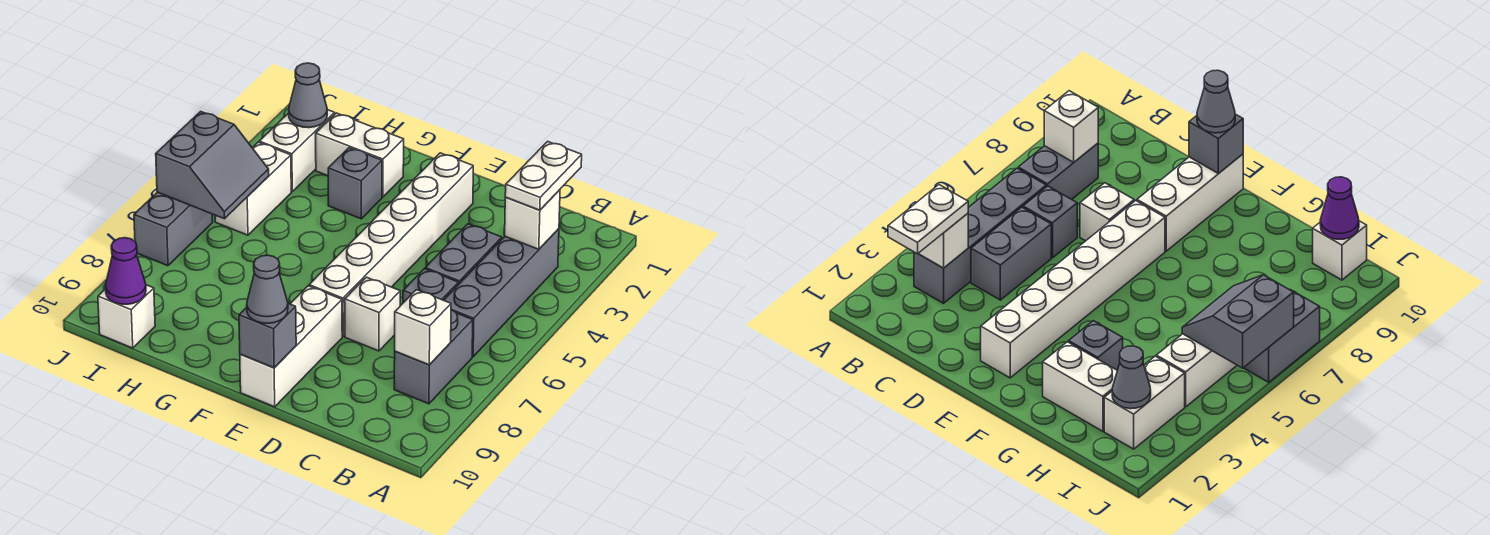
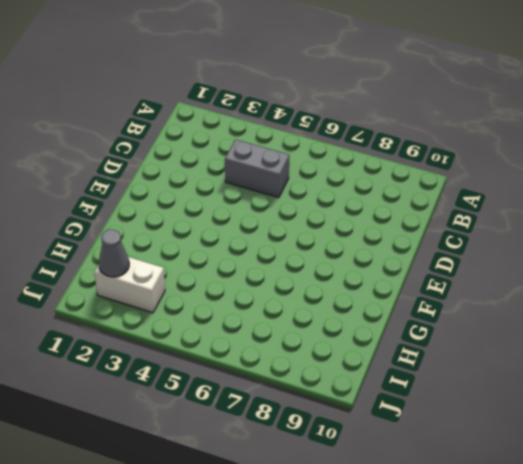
none -> grey brick B3:B6 level 1
none -> grey brick B7:B8 level 1
none -> grey brick C6 level 1

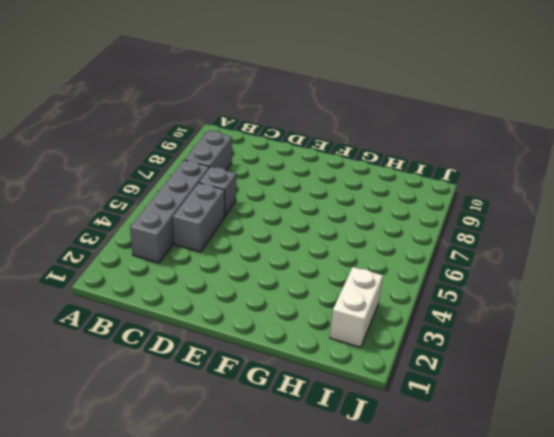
none -> white brick D7 level 1
none -> white brick E2:E7 level 1
none -> white brick E8:E10 level 1

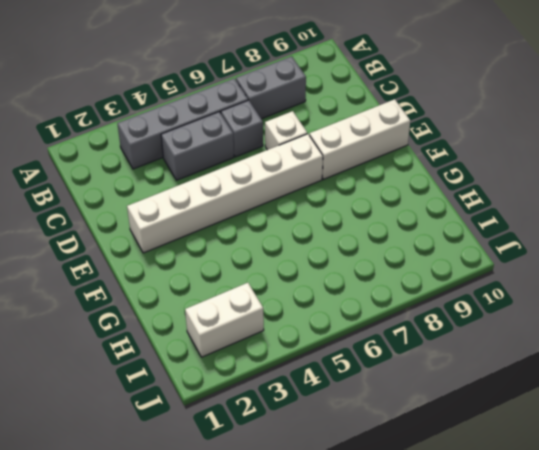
none -> white brick G2:H2 level 1
none -> grey brick G3 level 1
none -> white brick I4:I5 level 1

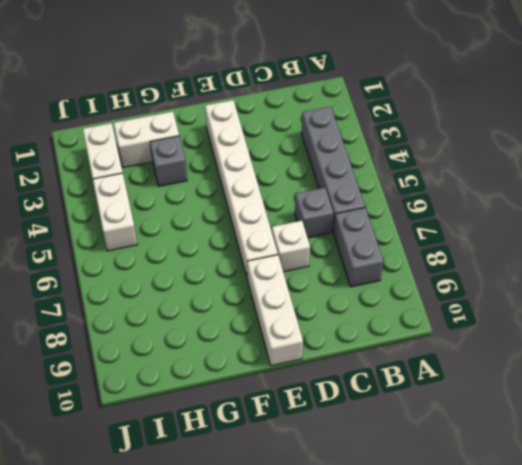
none -> grey brick C4:C5 level 1
none -> white brick I10 level 1
none -> grey brick J6:J7 level 1

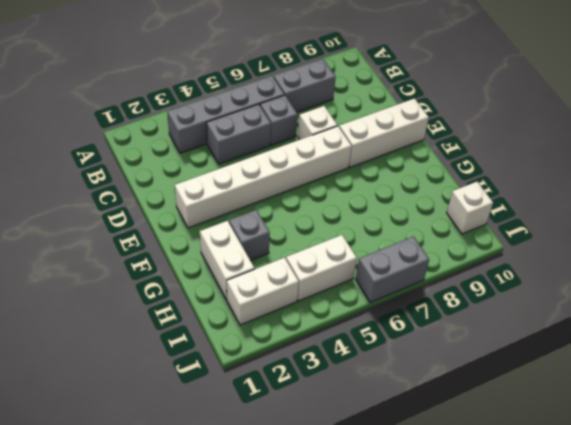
none -> white brick B3 level 2
none -> white brick B8 level 2
none -> grey brick E10 level 2

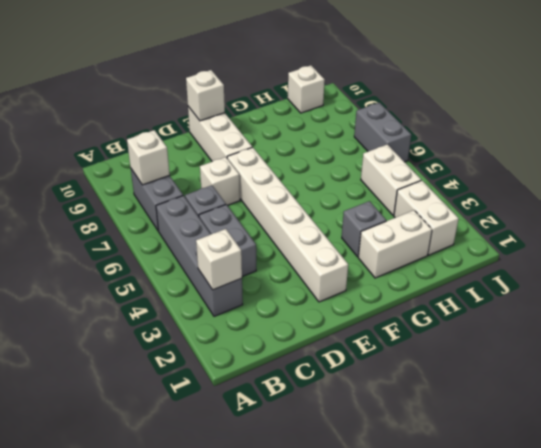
white brick E10 level 2 -> grey brick E10 level 2
none -> grey cone I2 level 2
none -> grey slope I5:J6 level 2 top J
none -> purple cone I10 level 2

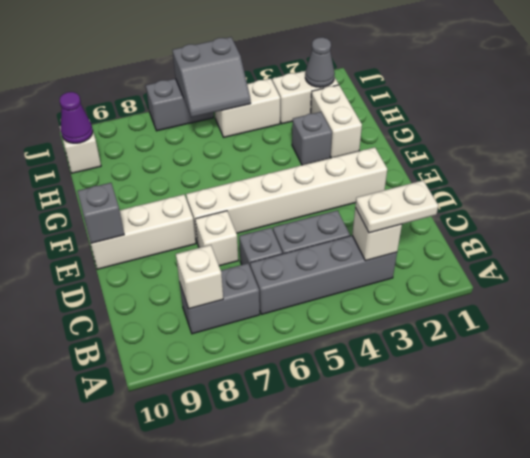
none -> grey cone E10 level 3

